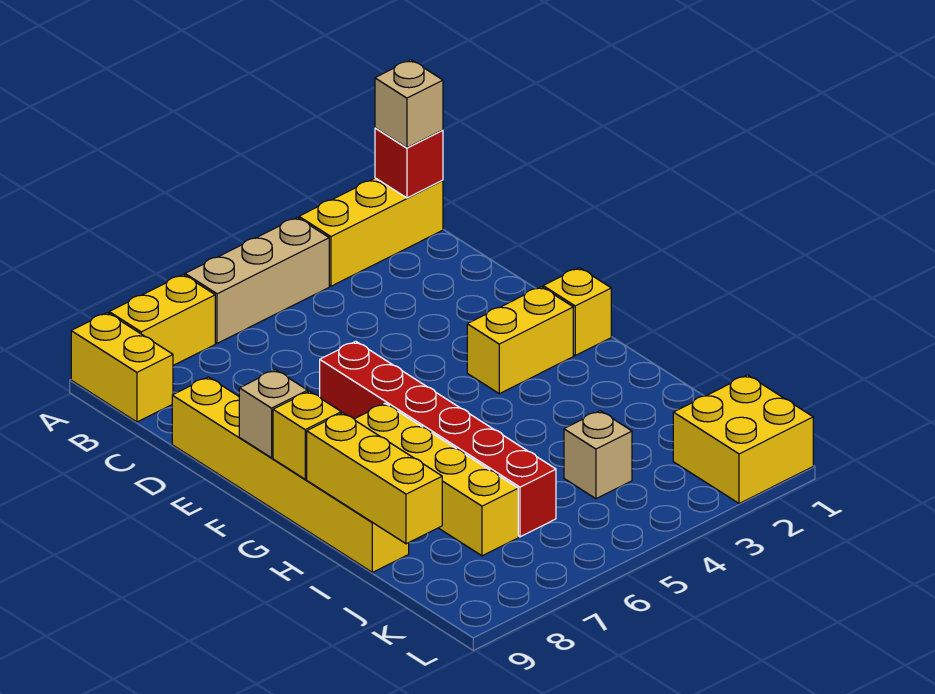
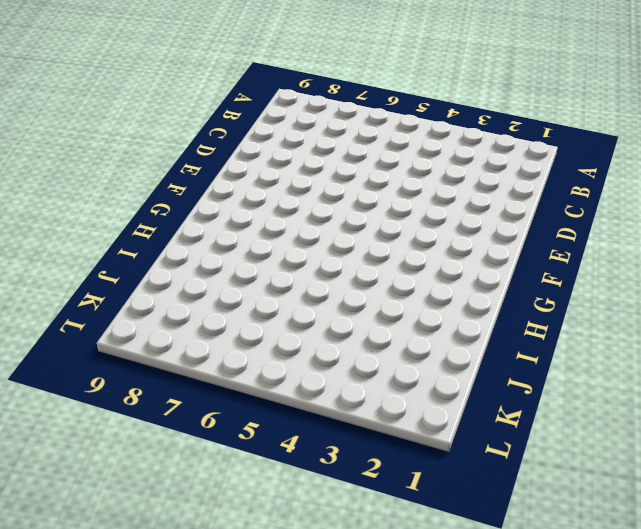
none -> yellow brick A1:A3 level 1
none -> tan brick A4:A6 level 1
none -> yellow brick A7:A8 level 1

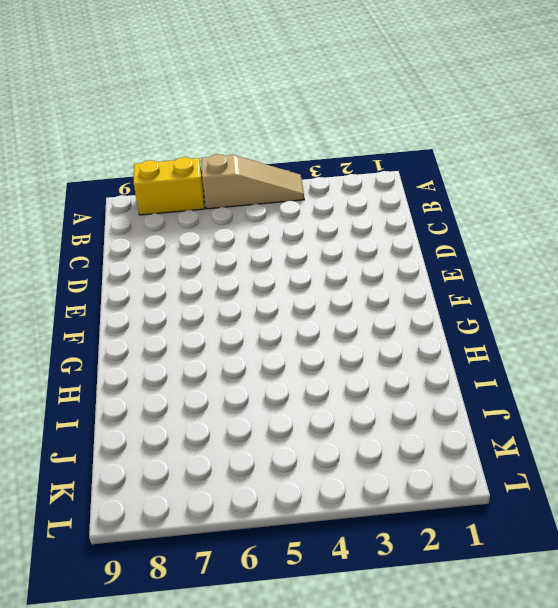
tan slope A4:A6 level 1 top 6 -> tan brick A4:A6 level 1
none -> yellow brick A1:A3 level 1
none -> yellow brick A9:B9 level 1
none -> yellow brick D9:I9 level 1

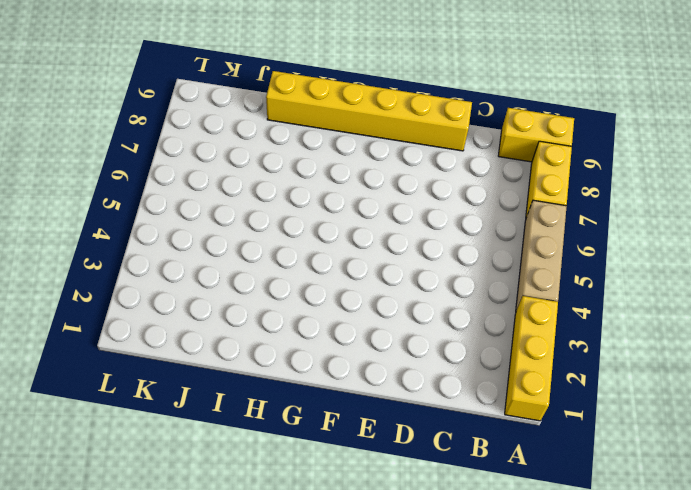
none -> red brick E6:J6 level 1
none -> yellow brick F1 level 1
none -> yellow brick F2:F3 level 1

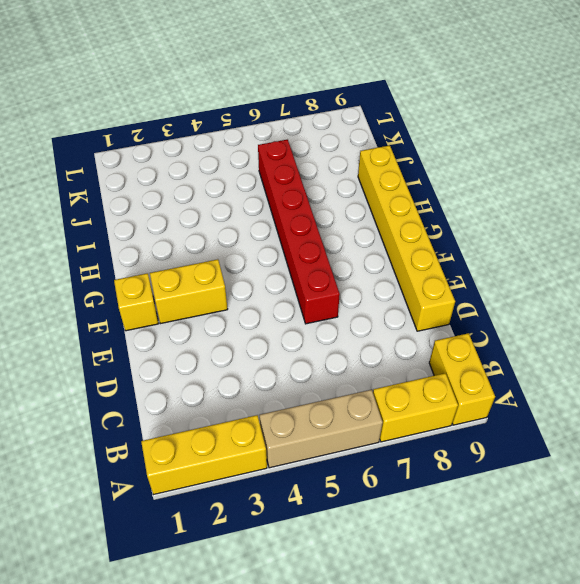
none -> yellow brick G7:J7 level 1
none -> tan brick J4 level 1
none -> yellow brick K1:L2 level 1

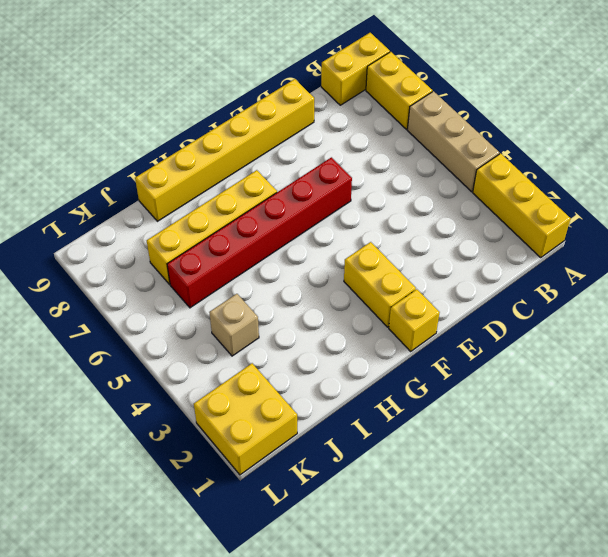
none -> red brick A1 level 2
none -> tan brick F9 level 2
none -> yellow brick G9 level 2

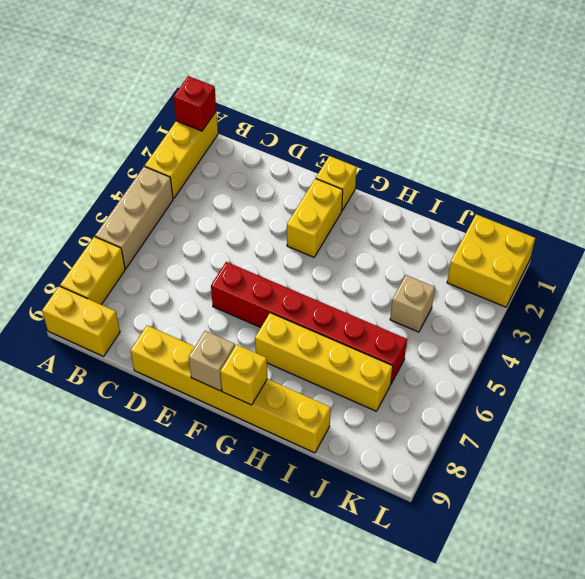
none -> yellow brick H9:J9 level 2
none -> tan brick A1 level 3

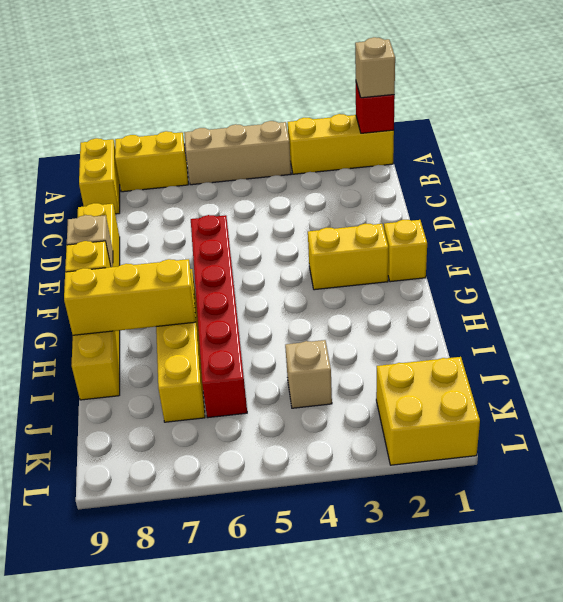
yellow brick H7:H9 level 2 -> yellow brick H9:J9 level 2

